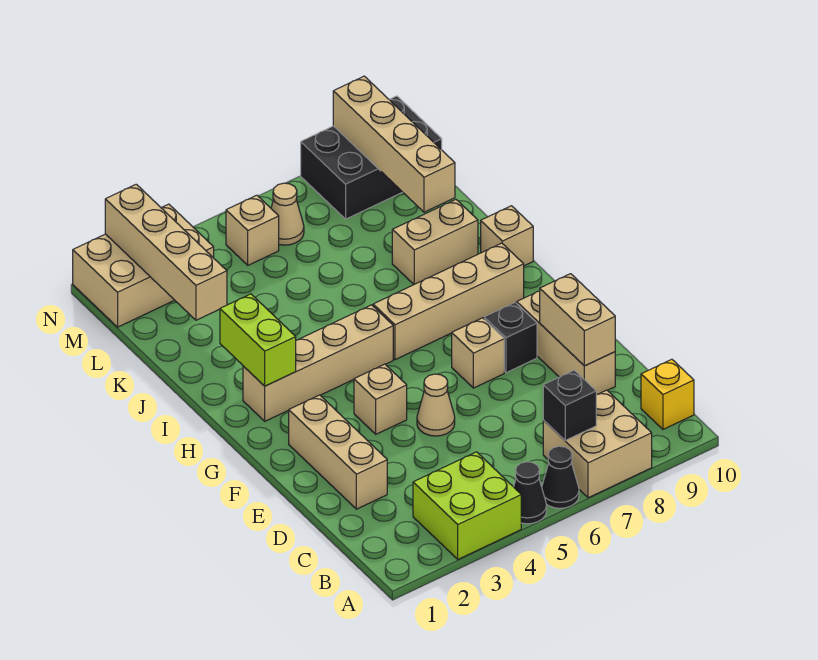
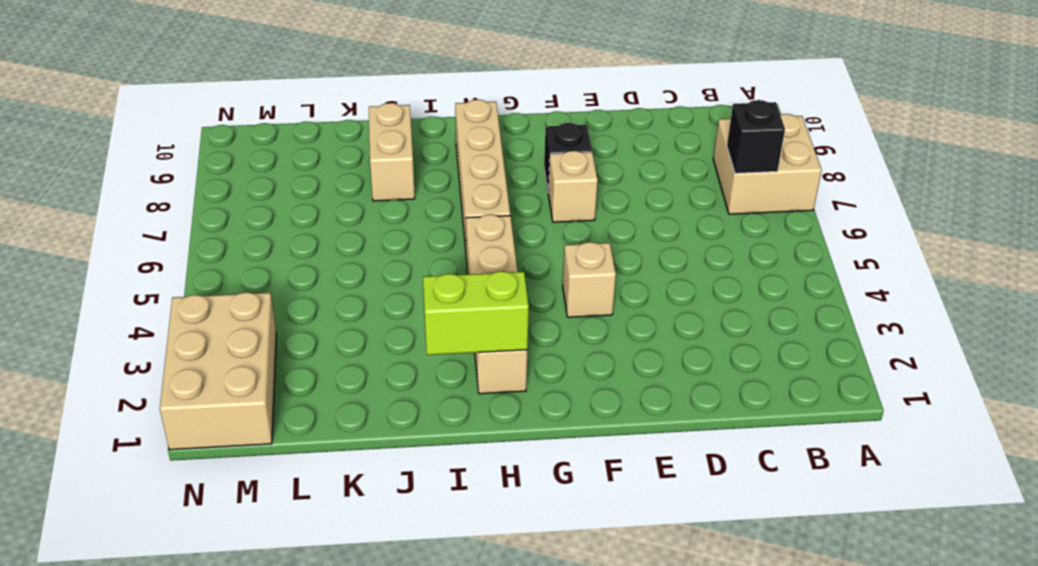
none -> lime brick A3:B4 level 1
none -> black cone A5 level 1
none -> black cone A6 level 1

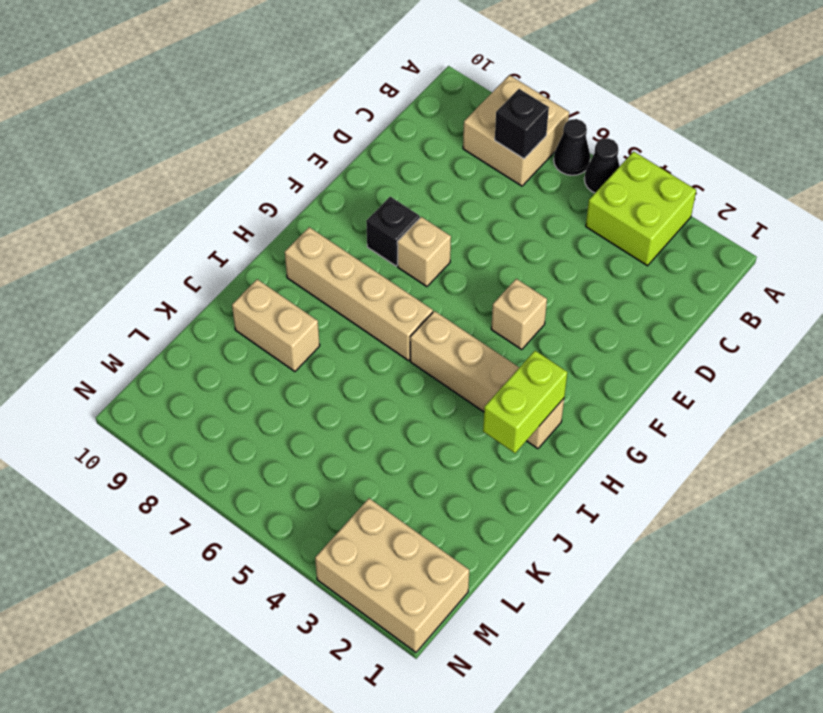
none -> yellow brick B10 level 1
none -> tan brick D2:F2 level 1
none -> tan brick D9:F9 level 1

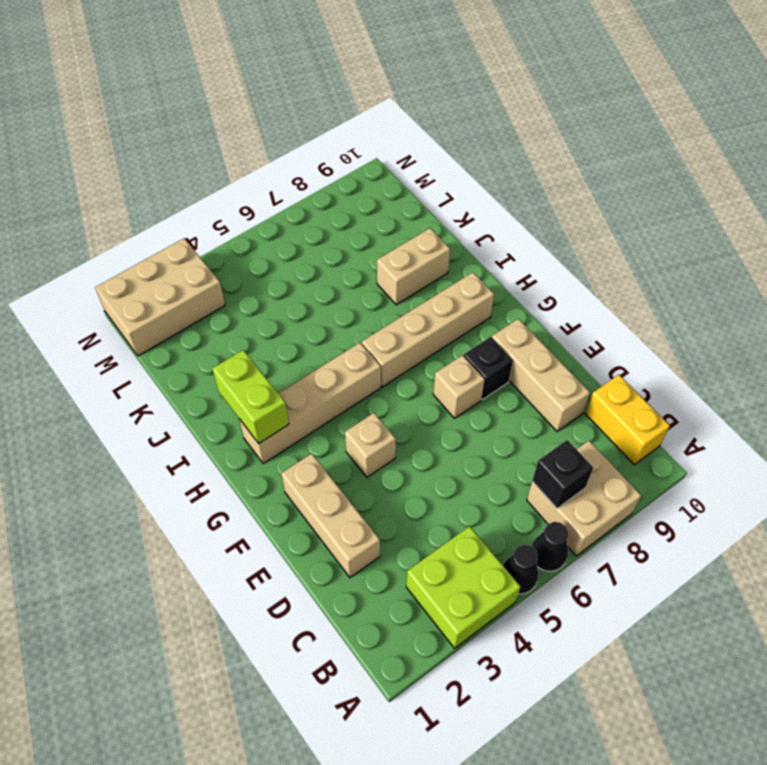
yellow brick B10:C10 level 1 -> yellow brick B10 level 1
none -> tan cone E5 level 1
none -> tan brick I10 level 1
none -> tan brick M5 level 1

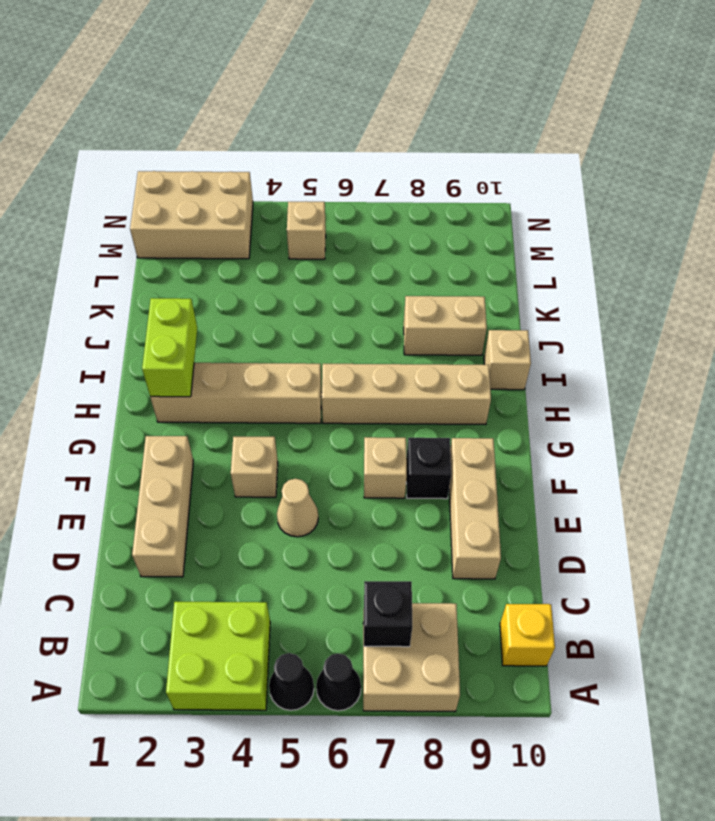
none -> tan cone M6 level 1
none -> black brick M8:N10 level 1
none -> tan brick D9:E9 level 2

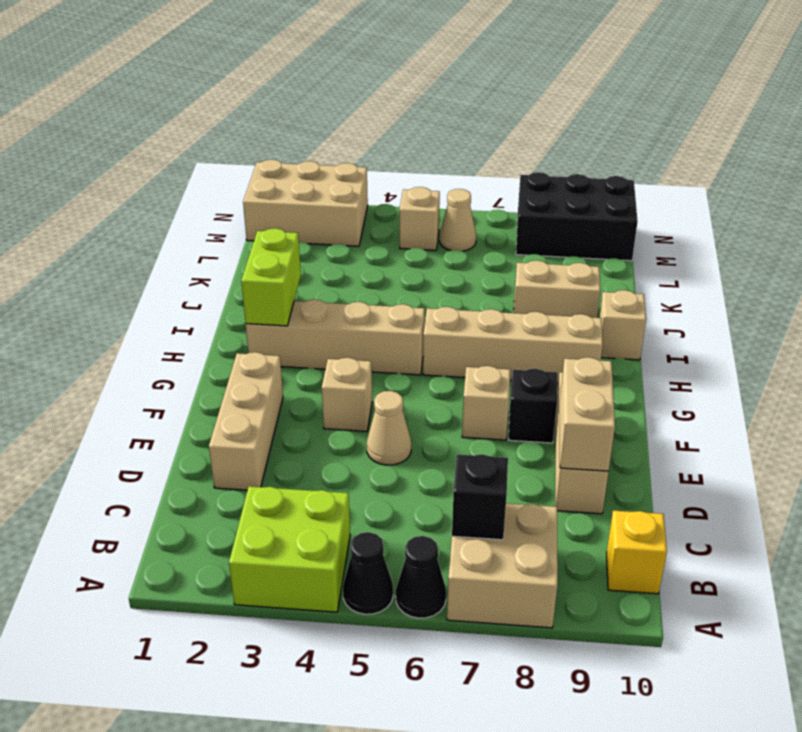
none -> tan brick K2:N2 level 2
none -> tan brick K9:N9 level 2

